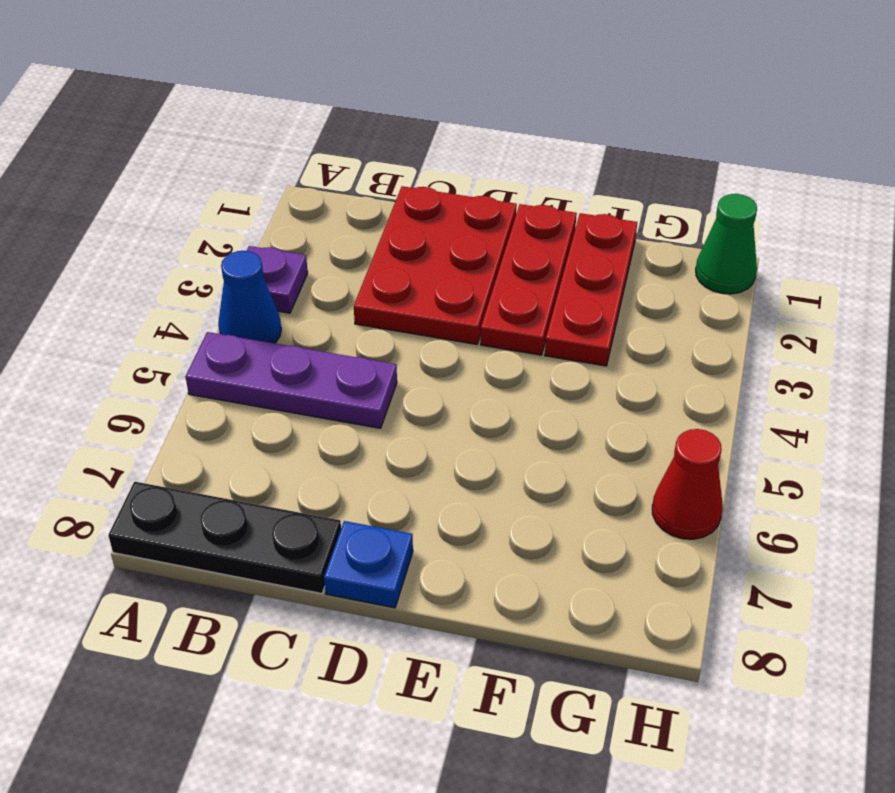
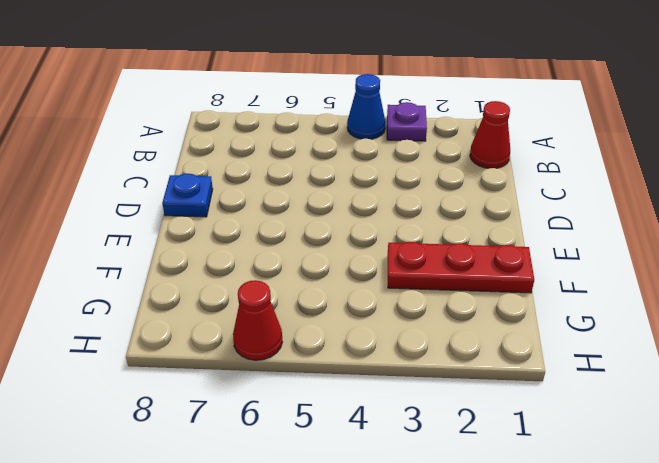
red cone B1 level 1 -> none
none -> purple plate A5:C5 level 1
none -> black plate A8:C8 level 1

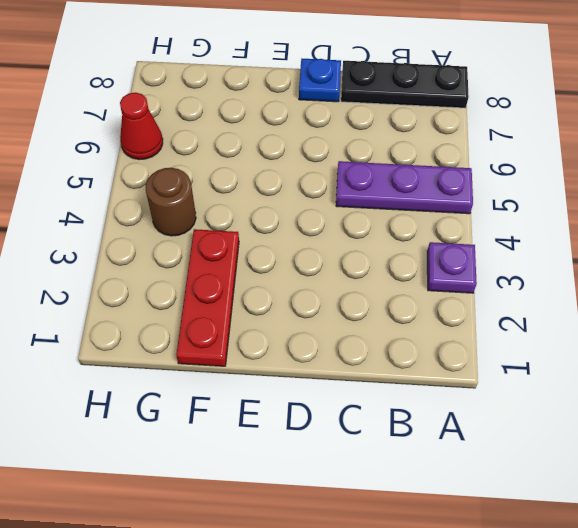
brown round brick G4 level 1 -> none
none -> blue cone A4 level 1
none -> red plate C1:D3 level 1

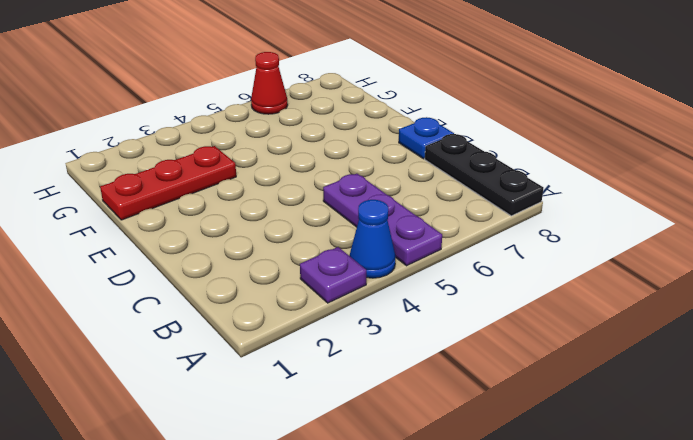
none -> red plate C1:D3 level 1
none -> red plate E1:E3 level 1

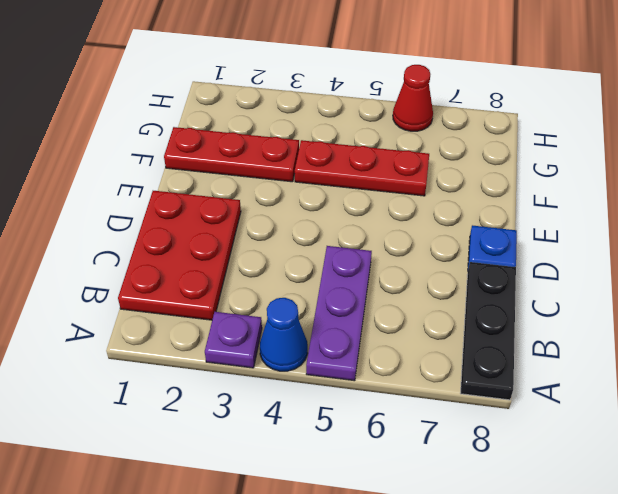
red plate B1:D2 level 1 -> red plate C1:D3 level 1
red plate F4:F6 level 1 -> red plate E1:E3 level 1
none -> green cone H1 level 1

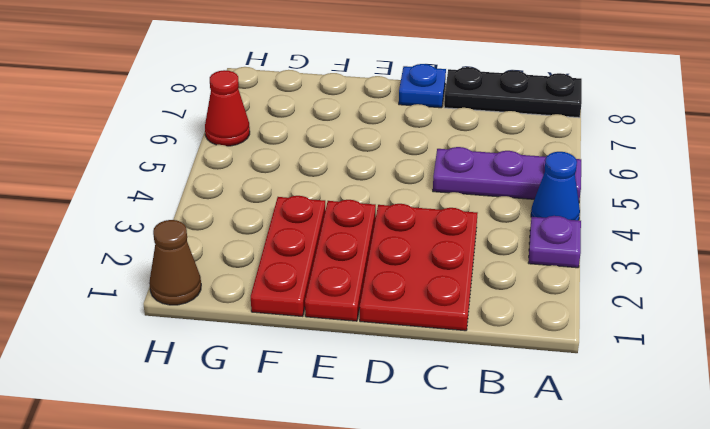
brown cone H1 level 1 -> green cone H1 level 1

